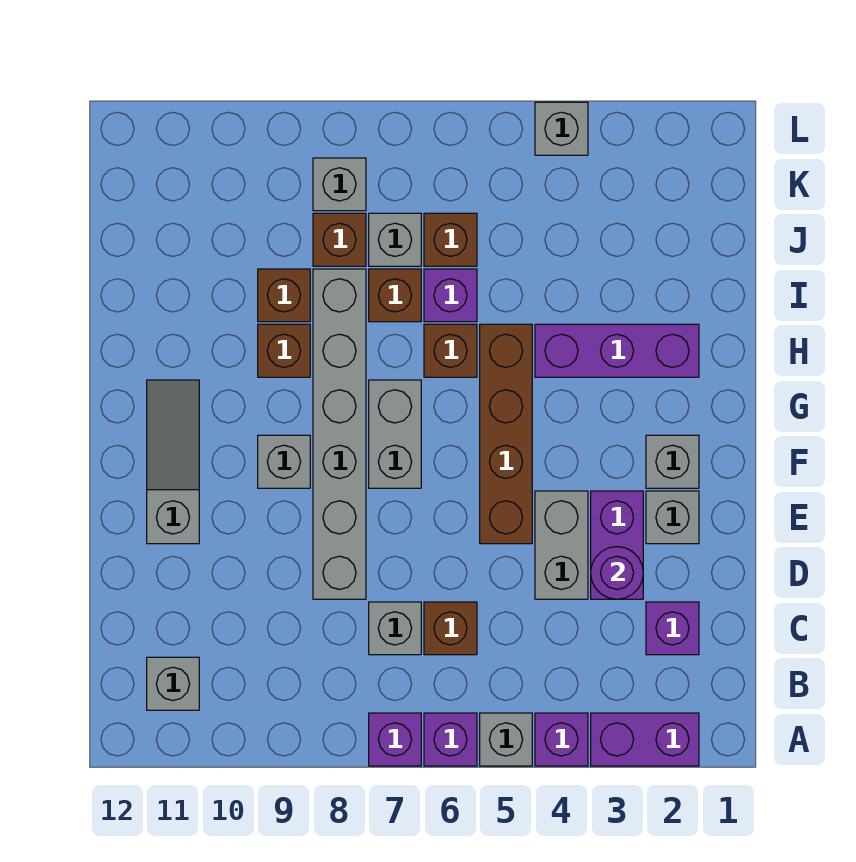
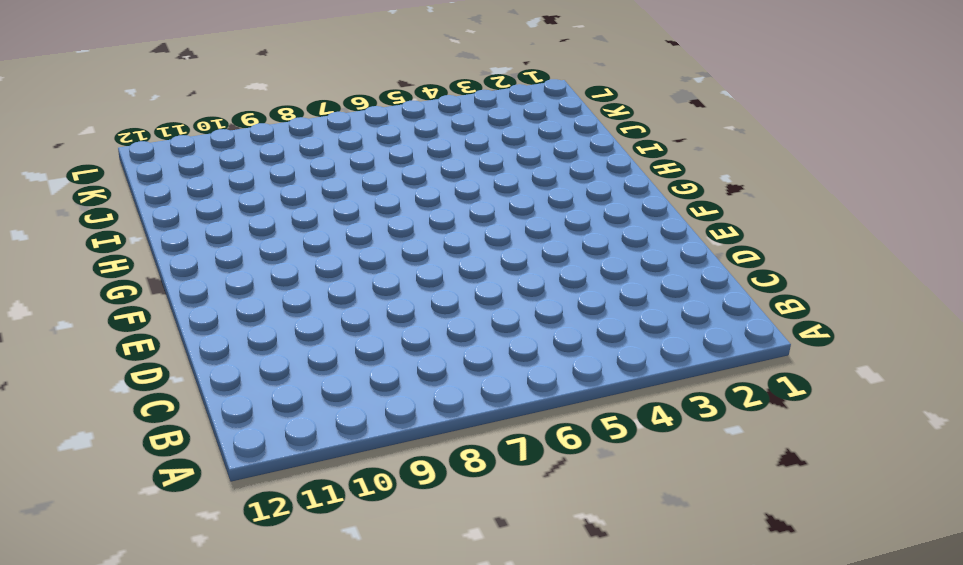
none -> purple brick A2:A3 level 1
none -> purple brick A4 level 1
none -> grey brick A5 level 1
none -> purple brick A6 level 1

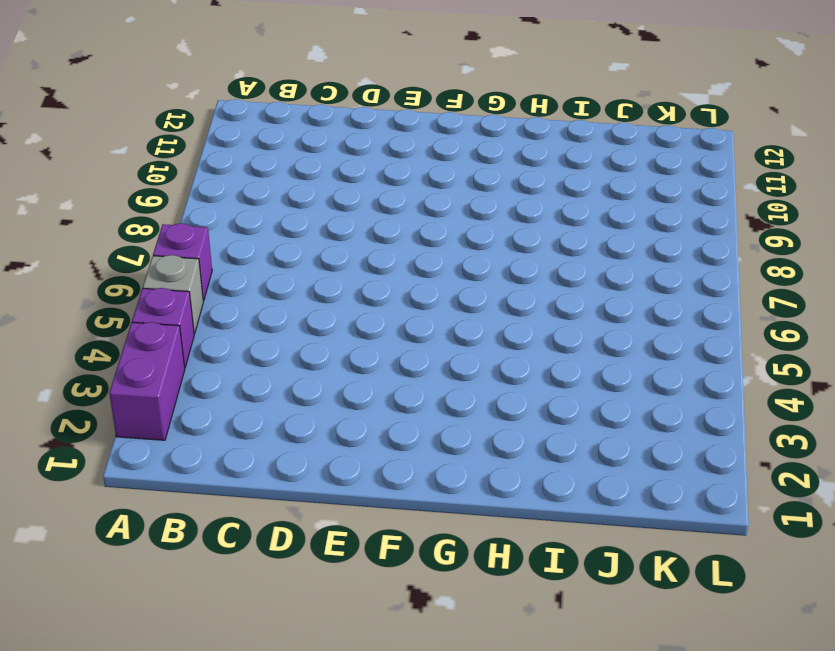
none -> purple brick A7 level 1
none -> grey brick B11 level 1
none -> purple brick C2 level 1
none -> brown brick C6 level 1

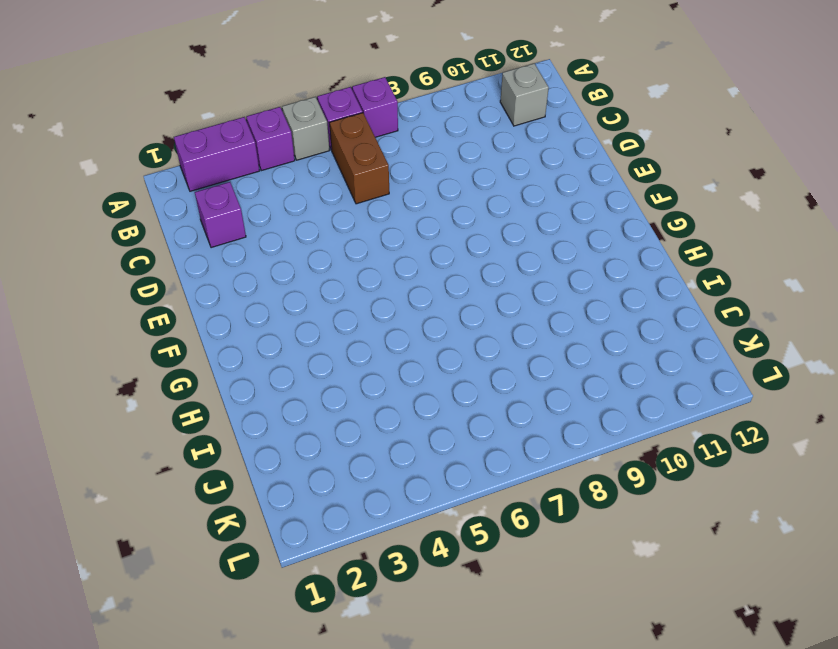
brown brick B6:C6 level 1 -> brown brick C6 level 1
none -> grey brick C7 level 1
none -> purple brick D3:E3 level 1
none -> grey brick D4:E4 level 1
none -> grey brick D8:I8 level 1

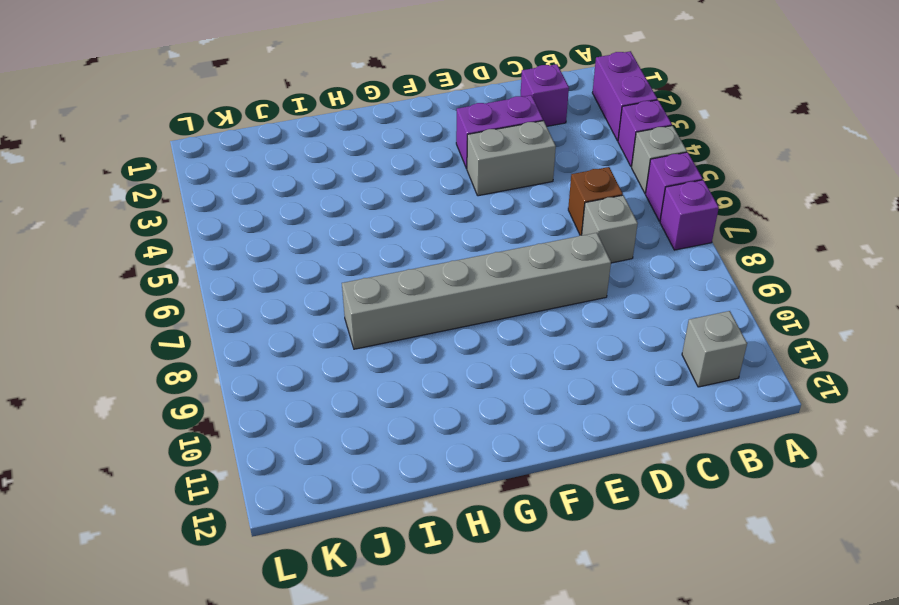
none -> grey brick E2 level 1
none -> brown brick E5:H5 level 1
none -> grey slope E11:G11 level 1 top E
none -> grey brick F2 level 1

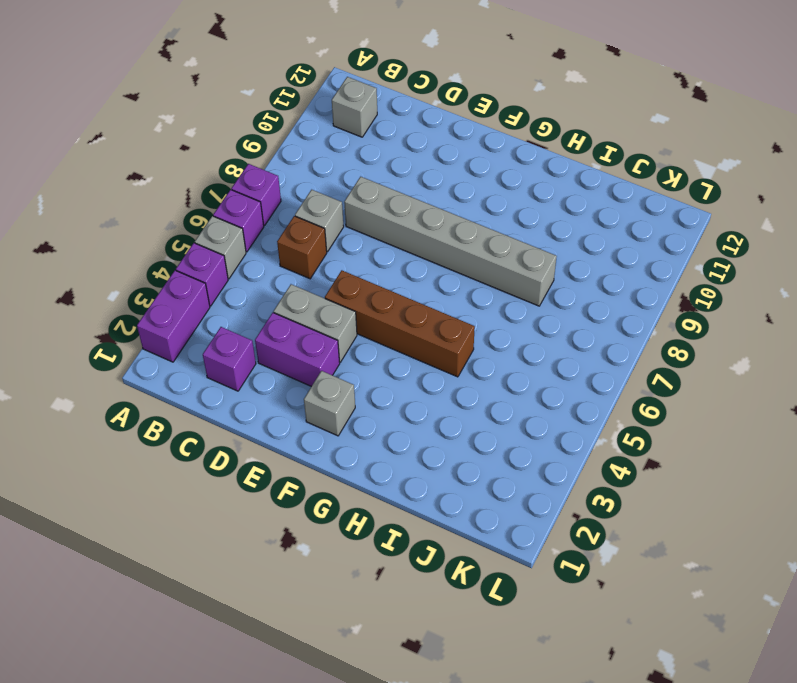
none -> grey brick E2 level 1
none -> grey slope E11:G11 level 1 top E
none -> grey brick F7:G7 level 1
none -> grey brick F9 level 1

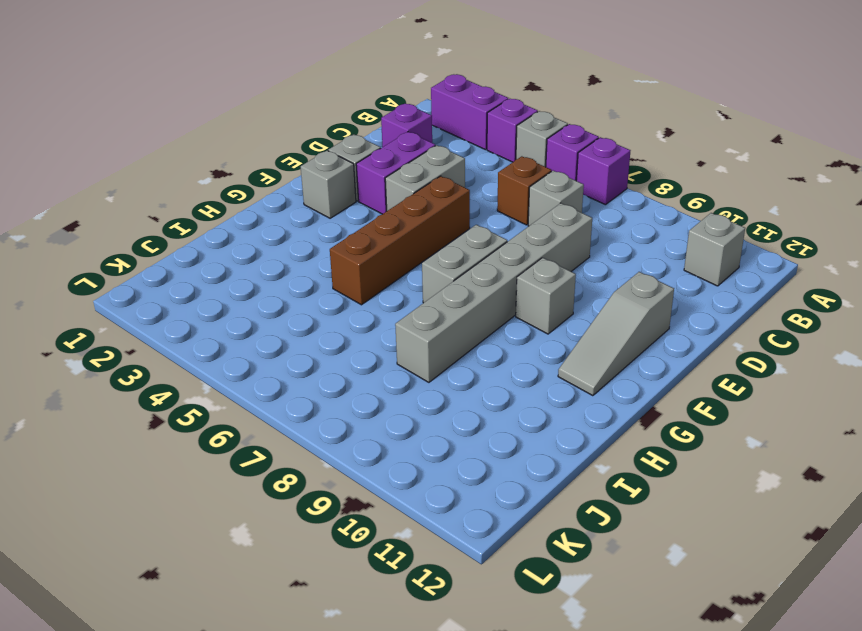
none -> purple brick H2:H4 level 1
none -> brown brick H6 level 1
none -> brown brick H9 level 1
none -> purple brick I6 level 1

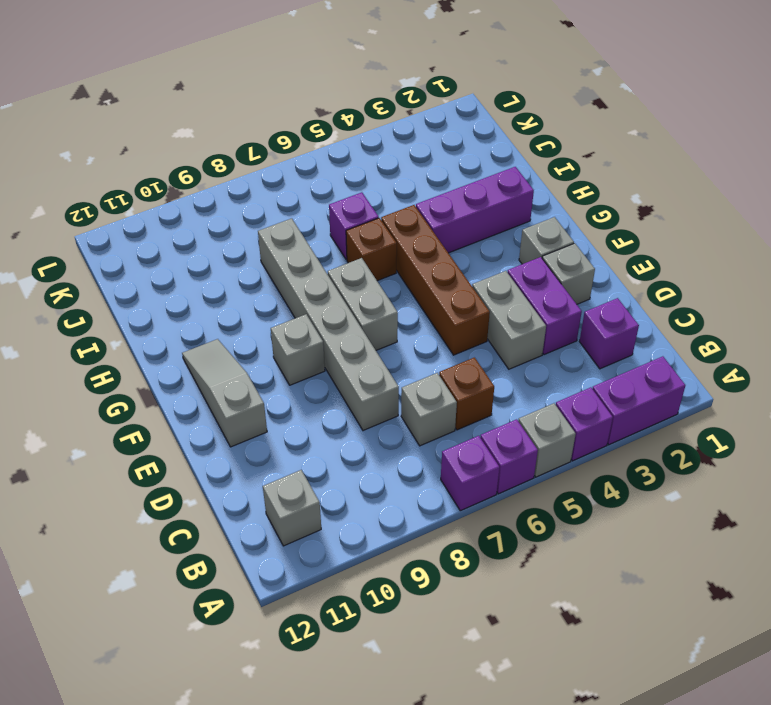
none -> brown brick H9 level 1
none -> brown brick I7 level 1
none -> brown brick I9 level 1
none -> brown brick J6 level 1

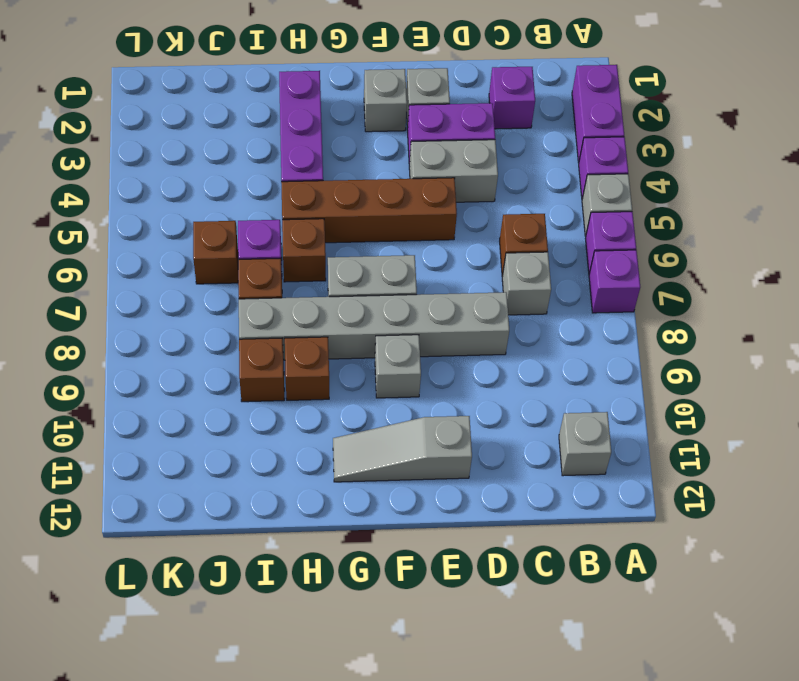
none -> grey brick J7 level 1
none -> brown brick J8 level 1
none -> grey brick K8 level 1
none -> grey brick L4 level 1

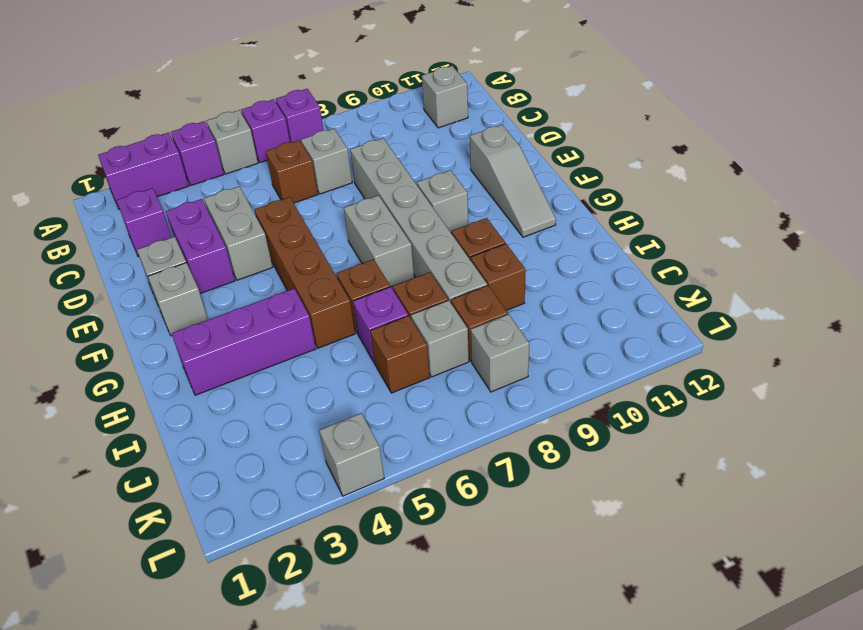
none -> purple round brick D3 level 2

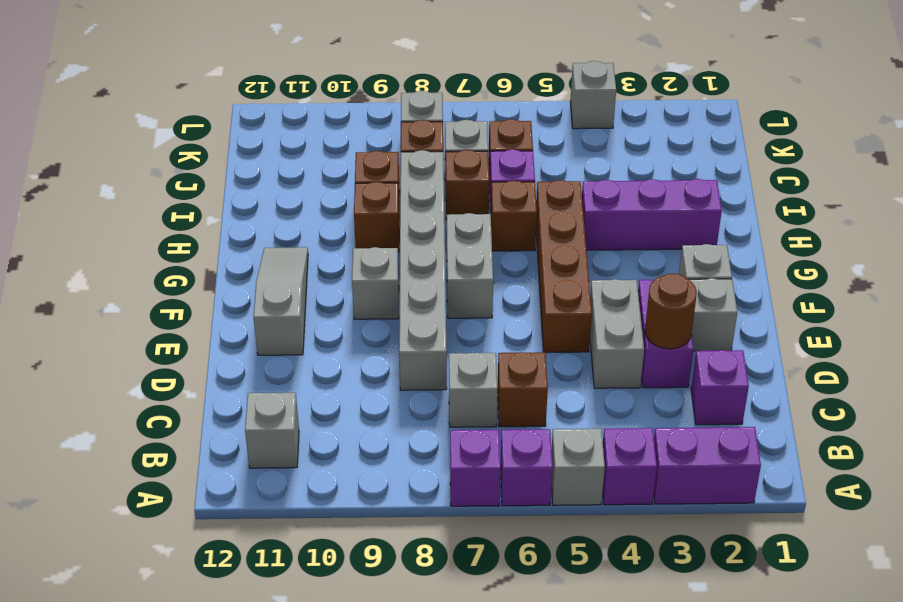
brown round brick D3 level 2 -> purple round brick D3 level 2

